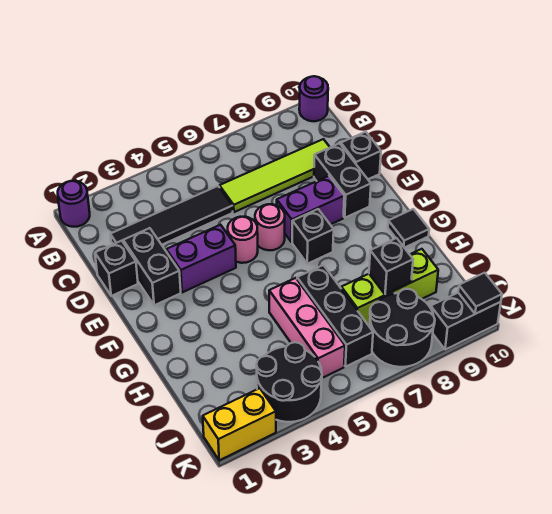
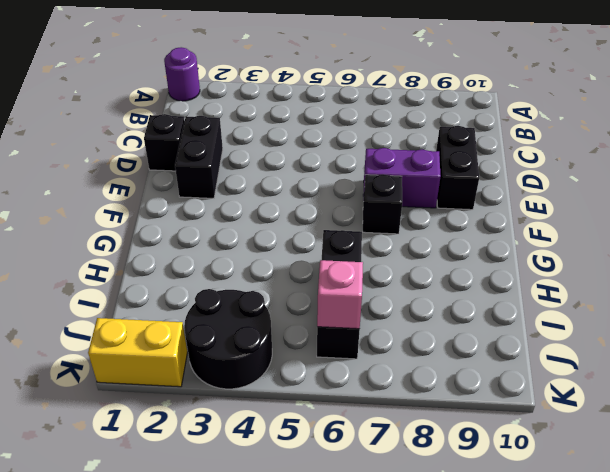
pink brick J6 level 2 -> none
none -> purple round brick A10 level 1
none -> black tile C2:C5 level 1
none -> lime tile C6:C9 level 1

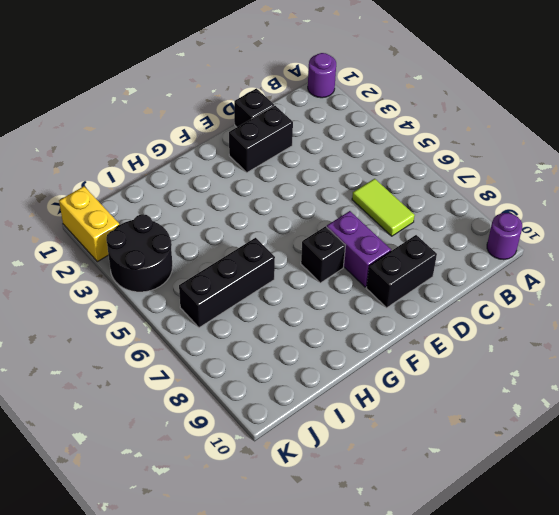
lime tile C6:C7 level 1 -> lime tile C6:C9 level 1
none -> black tile C2:C5 level 1
none -> black brick D10 level 1
none -> purple brick E3:E4 level 1

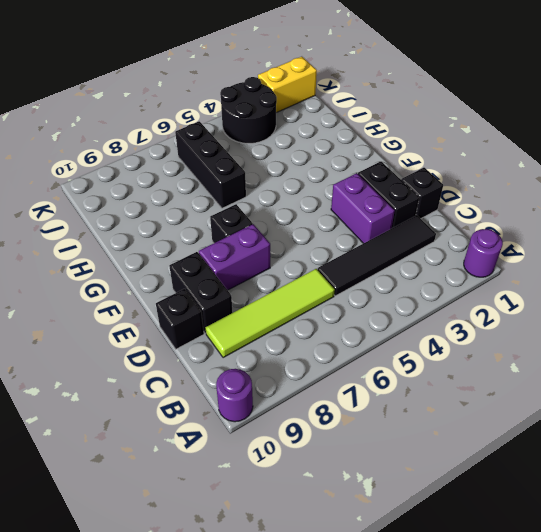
purple brick D3:E3 level 1 -> purple brick E3:E4 level 1
none -> pink round brick E5 level 1
none -> pink round brick E6 level 1
none -> black tile G10 level 1

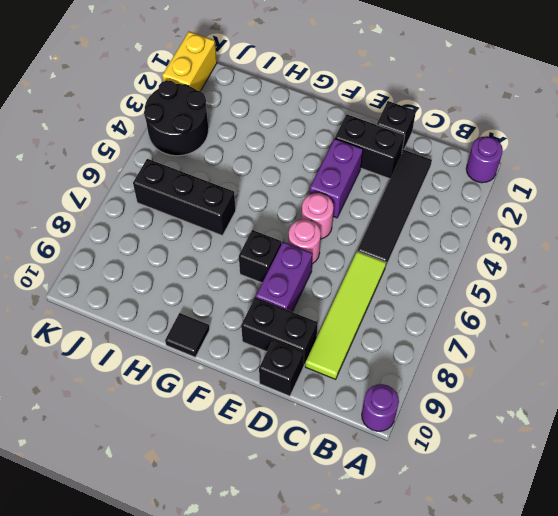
none -> pink brick H5:J5 level 1
none -> lime brick I7:I9 level 1
none -> black round brick J7:K8 level 1

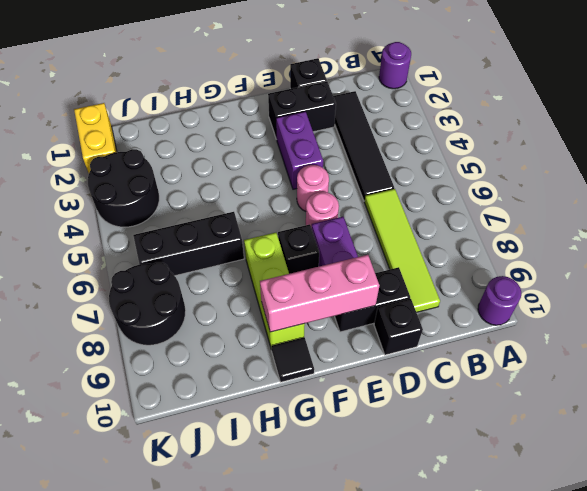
pink brick E9:G9 level 2 -> pink brick H5:J5 level 1
lime brick G7:G9 level 1 -> lime brick I7:I9 level 1
none -> black brick K9:K10 level 1
none -> black brick I8 level 2
none -> black tile K10 level 2

